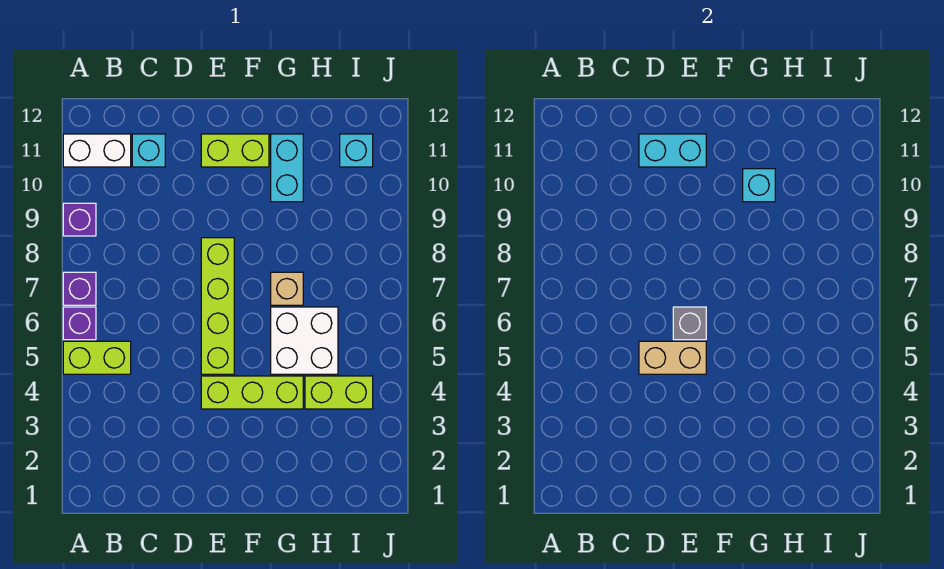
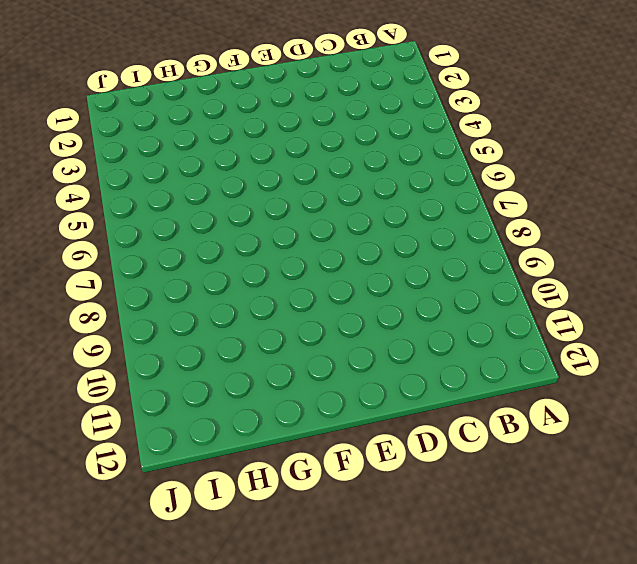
none -> lime brick A5:B5 level 1
none -> purple brick A6 level 1
none -> purple brick A7 level 1

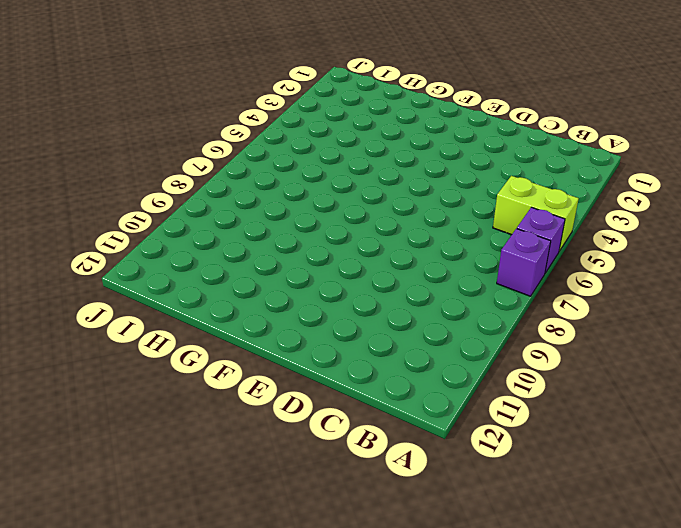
none -> purple brick A9 level 1
none -> white brick A11:B11 level 1
none -> cyan brick C11 level 1

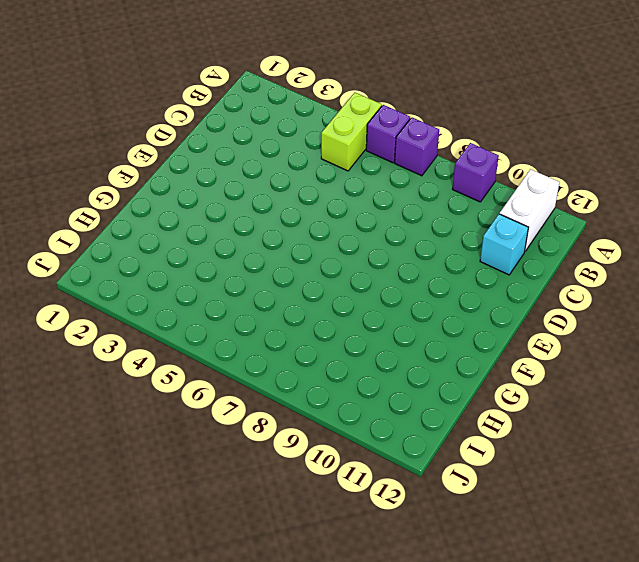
none -> lime brick E4:G4 level 1
none -> lime brick E5:E8 level 1
none -> lime brick E11:F11 level 1

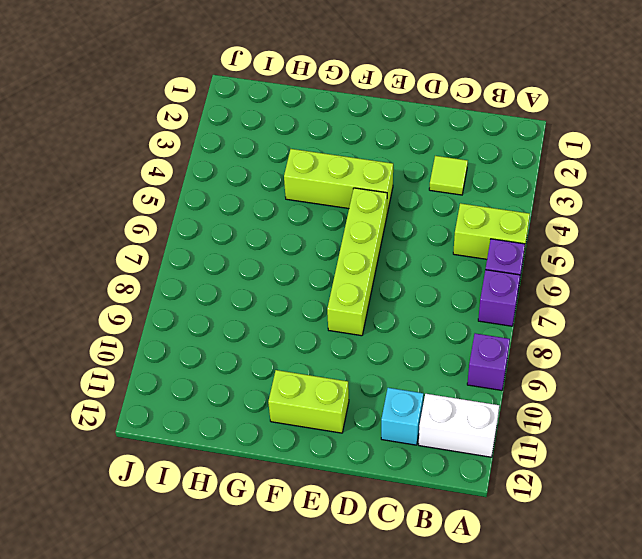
lime tile C3 level 1 -> none
none -> white brick G5:H6 level 1
none -> tan brick G7 level 1
none -> cyan brick G10:G11 level 1

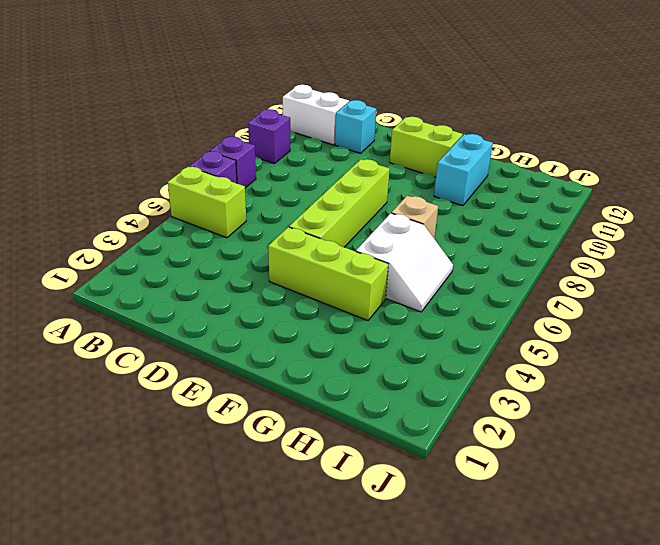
white slope G5:H6 level 1 top G -> white brick G5:H6 level 1
none -> lime brick H4:I4 level 1
none -> cyan brick I11 level 1
none -> tan brick D5:E5 level 2

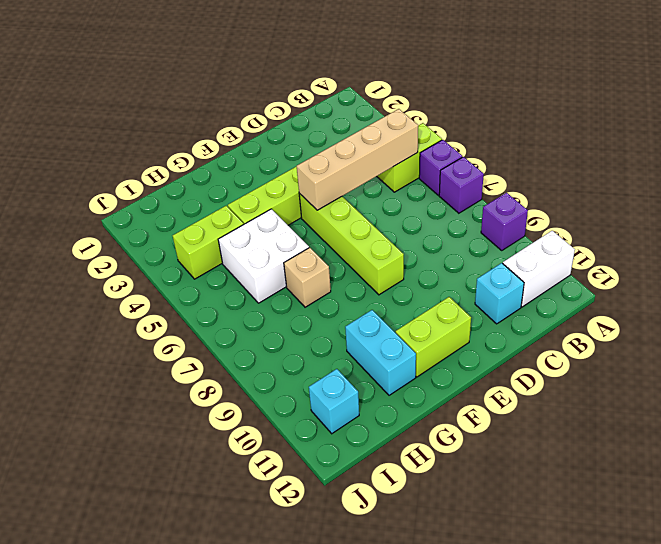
tan brick B5:E5 level 2 -> tan brick D5:E5 level 2
none -> cyan brick D11:E11 level 2
none -> grey brick E6 level 2
none -> cyan brick G10 level 2

